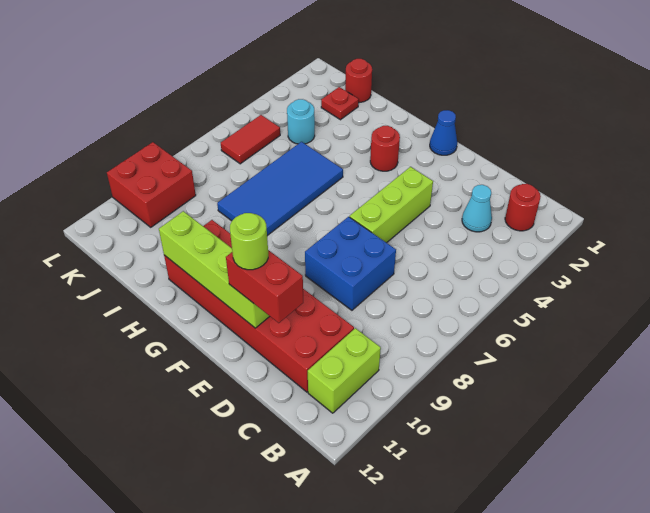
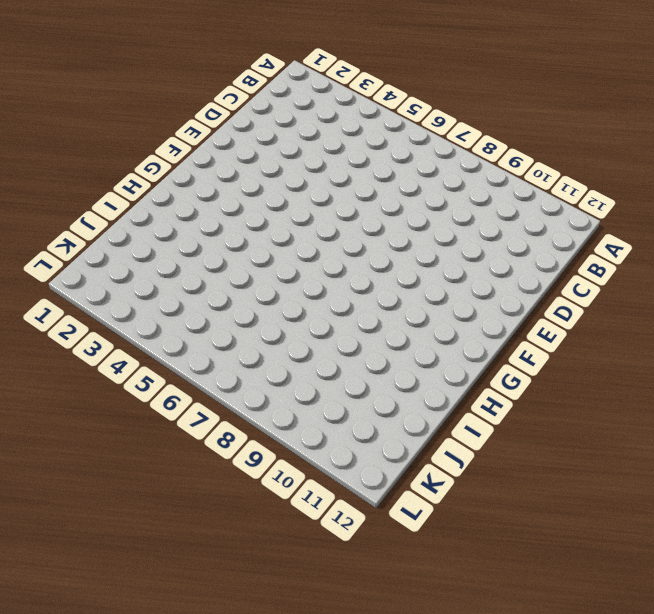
none -> red round brick B2 level 1
none -> lime brick B10:B11 level 1
none -> cyan cone C3 level 1

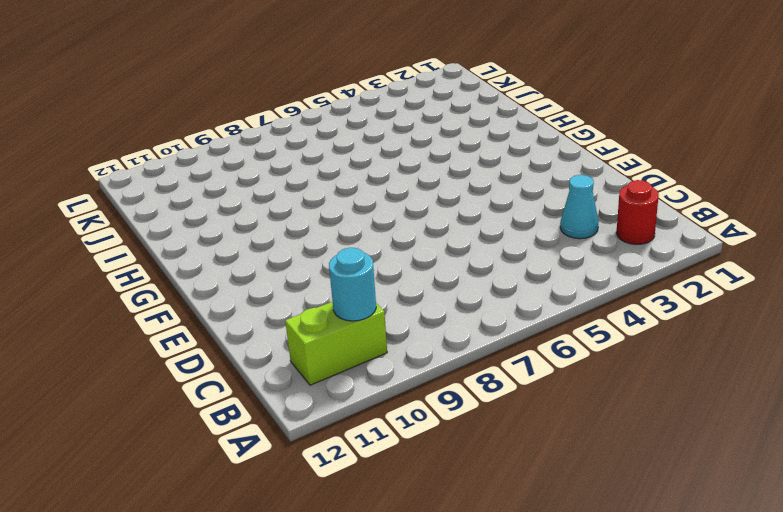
cyan round brick B10 level 2 -> cyan round brick J4 level 1
none -> red brick C10:H11 level 1
none -> blue brick D7:E8 level 1
none -> lime brick E4:E6 level 1

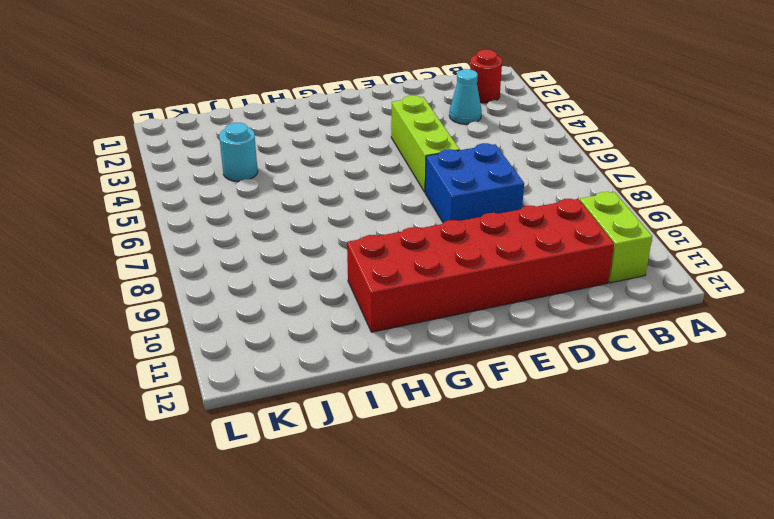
none -> blue cone F1 level 1
none -> red round brick G3 level 1
none -> blue tile H5:I8 level 1

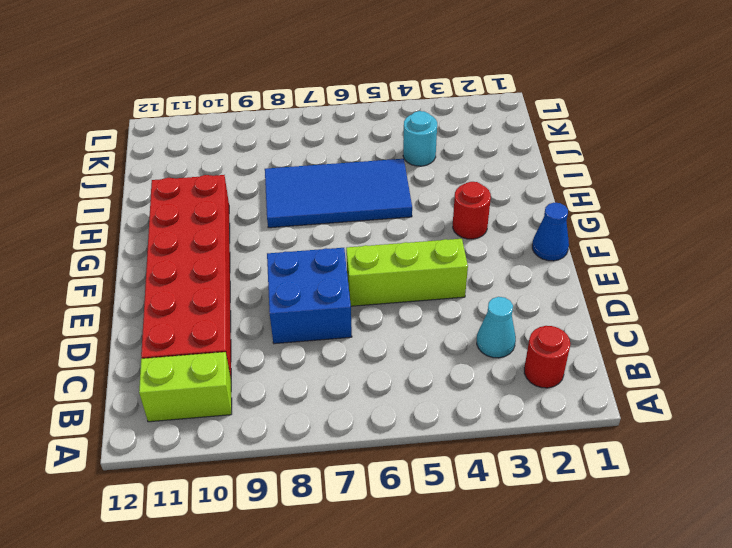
none -> red round brick J1 level 1
none -> red plate J2 level 1
none -> red tile K5:K6 level 1

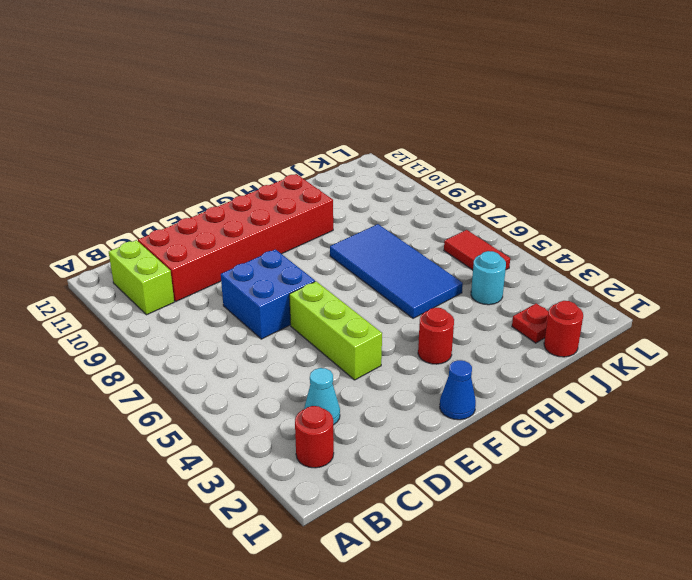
none -> red brick K9:L10 level 1
none -> lime brick E11:H11 level 2
none -> red brick D11:E11 level 3

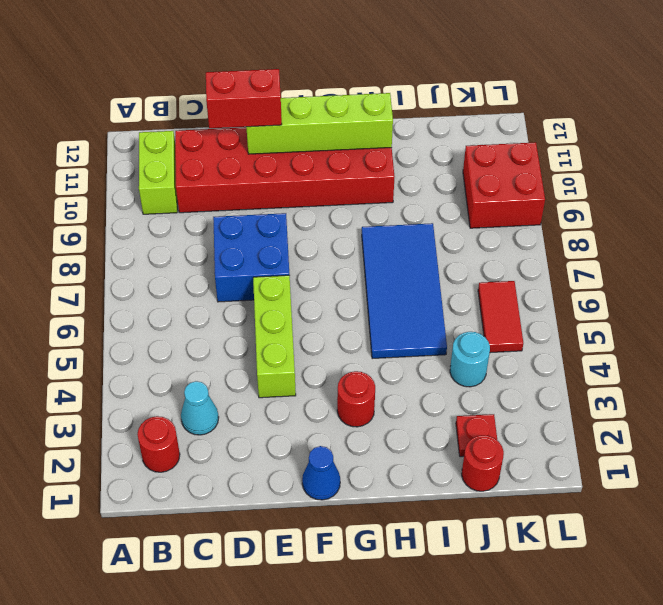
none -> lime round brick E11 level 4

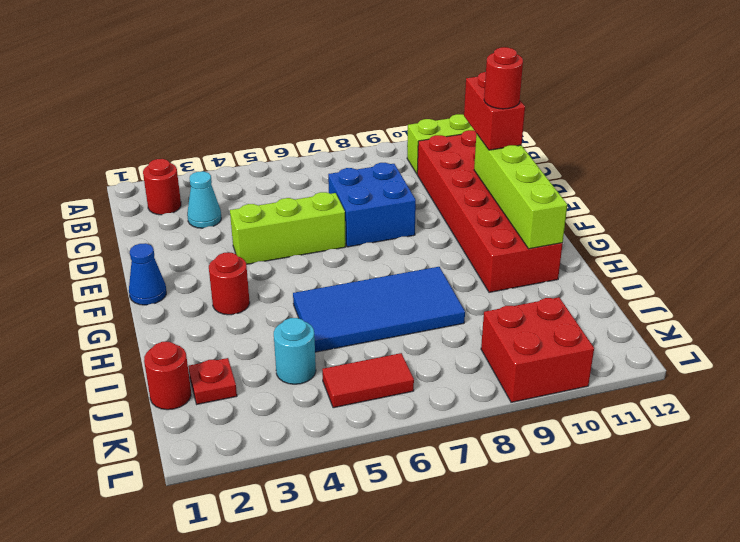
red round brick E11 level 4 -> lime round brick E11 level 4

